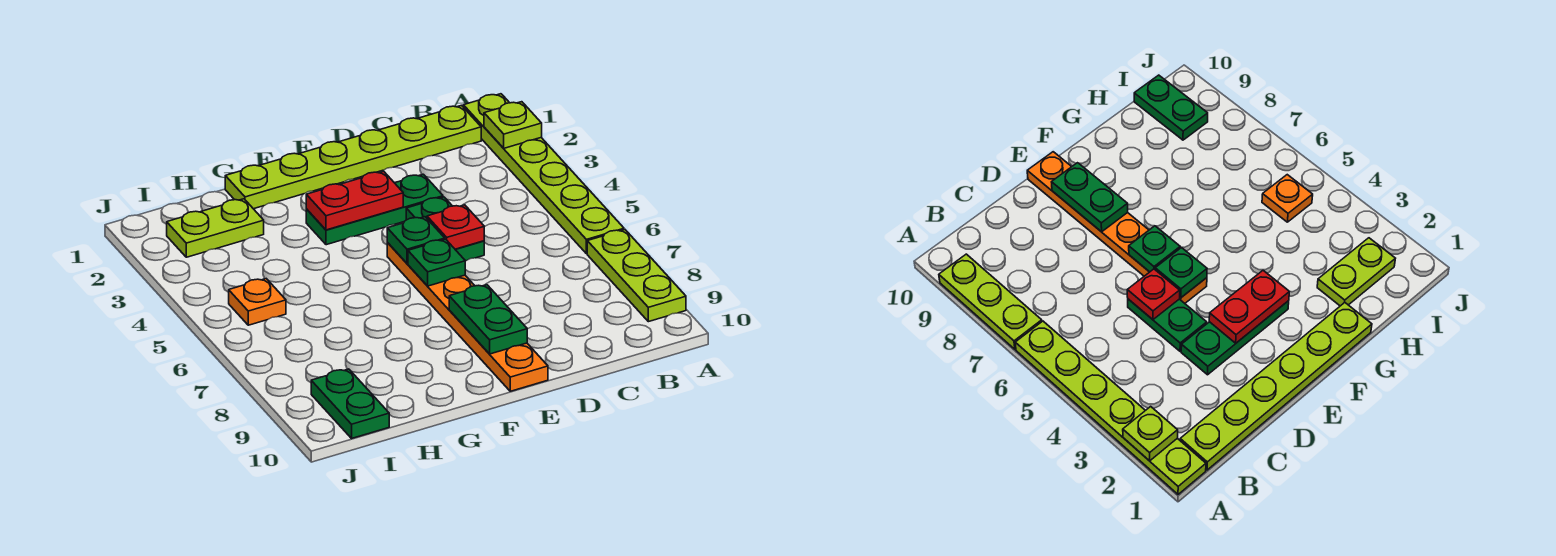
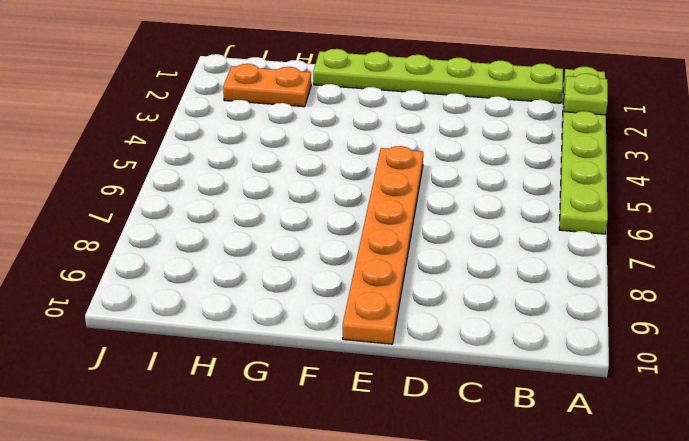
orange plate H2:I2 level 1 -> lime plate H2:I2 level 1
none -> lime plate A7:A9 level 1
none -> green plate D3:F3 level 1
none -> green plate D4:D5 level 1

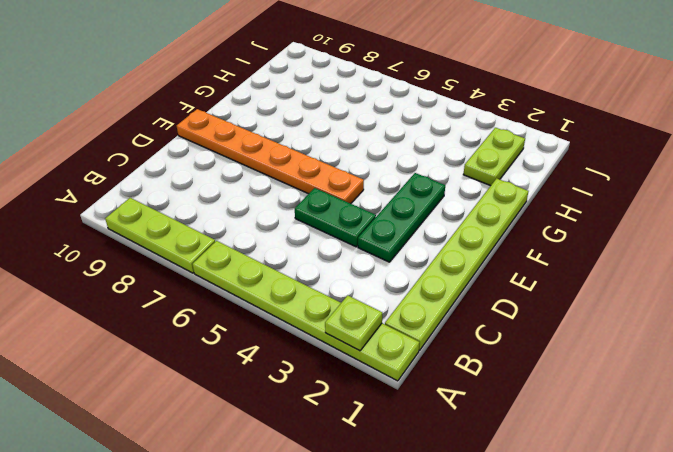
none -> orange plate I5 level 1
none -> green plate I9:I10 level 1
none -> red plate D5 level 2

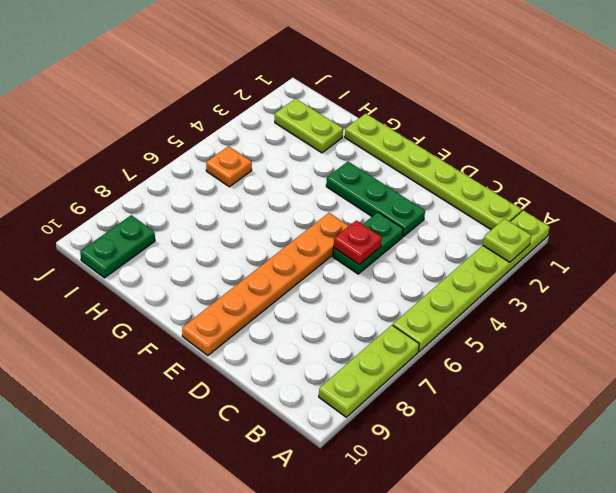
none -> red plate E3:F3 level 2
none -> green plate E5 level 2
none -> green plate E6 level 2

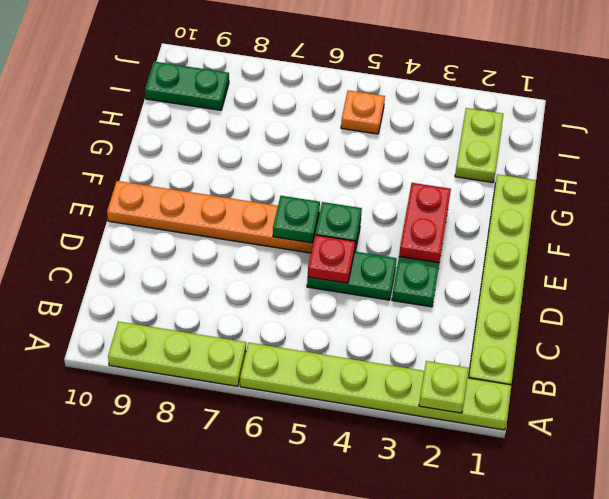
none -> green plate E8:E9 level 2

